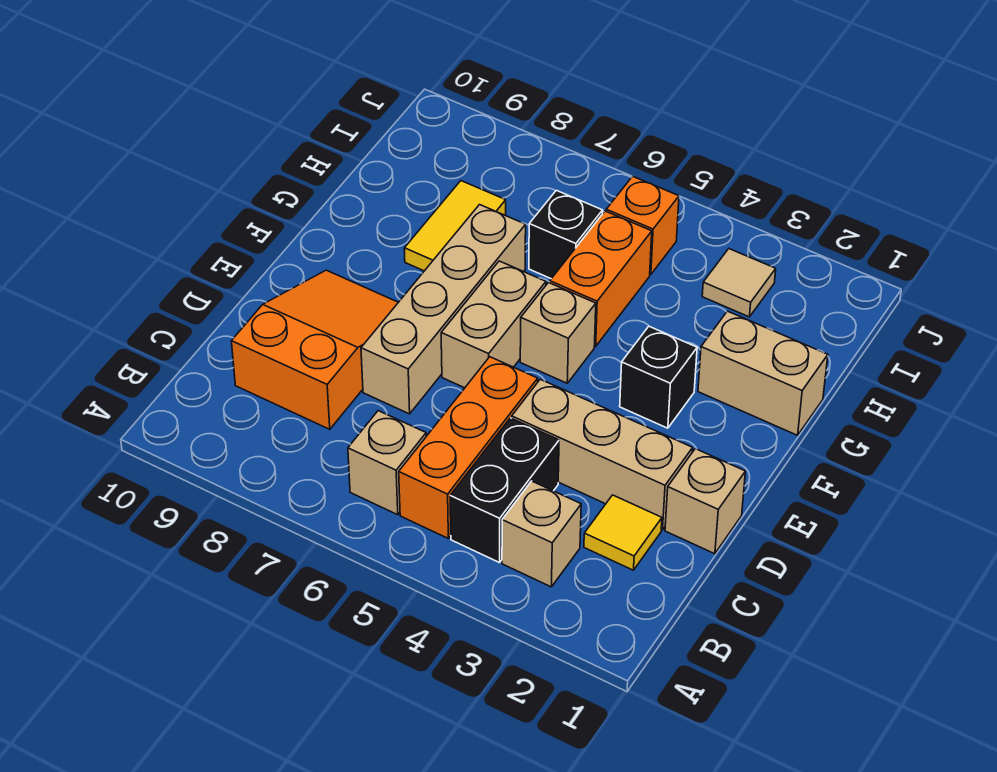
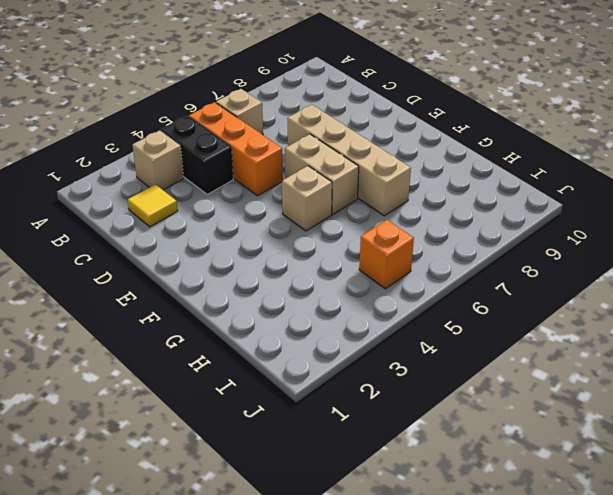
none -> orange slope C8:E9 level 1 top C
none -> tan brick D1 level 1
none -> tan brick D2:D4 level 1

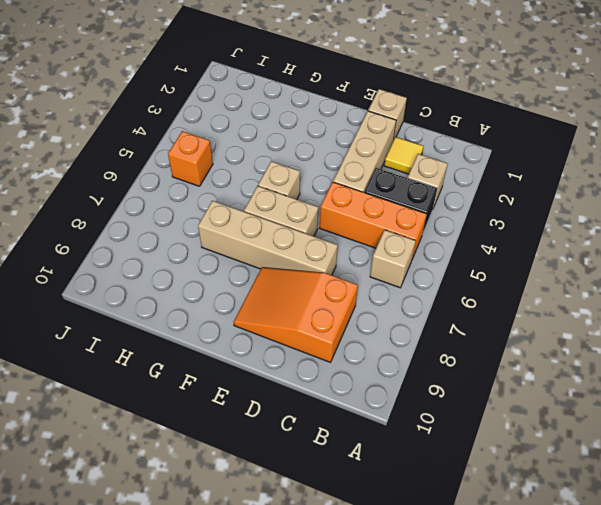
none -> black brick F3 level 1
none -> tan brick G1:G2 level 1
none -> orange brick G5:H5 level 1

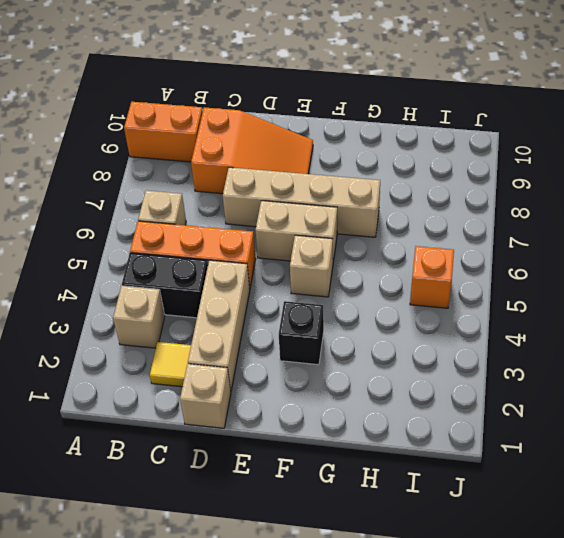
orange brick A9:B9 level 1 -> orange brick G5:H5 level 1
none -> tan brick G1:G2 level 1
none -> yellow tile G8:H8 level 1
none -> black brick H6 level 1

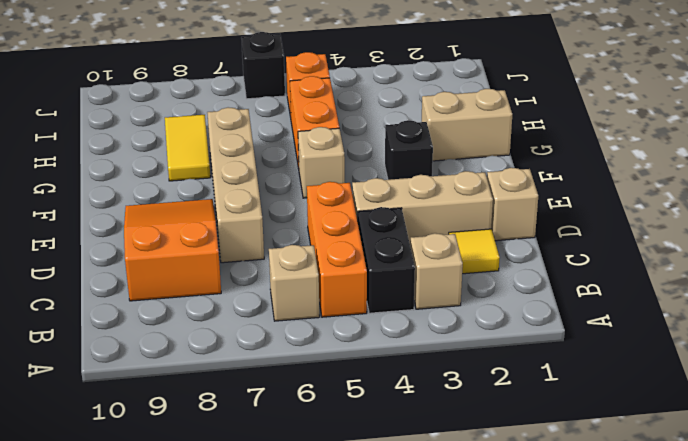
black brick J6 level 1 -> black brick H6 level 1
none -> tan brick E6:F6 level 1
none -> tan tile I3 level 1

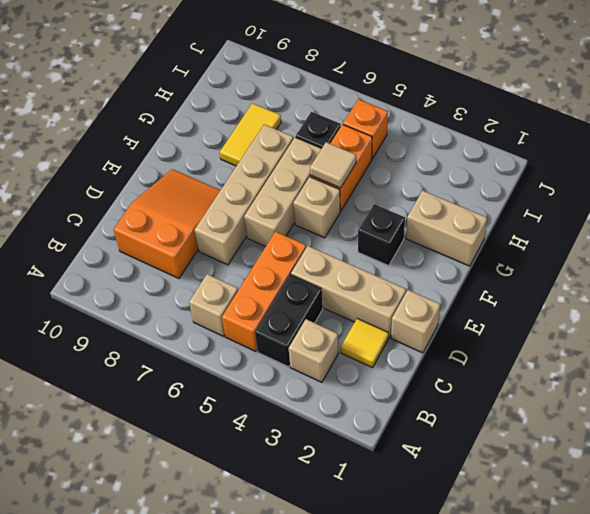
tan brick E6:G6 level 1 -> tan brick E6:F6 level 1
tan tile G5 level 2 -> tan tile I3 level 1

